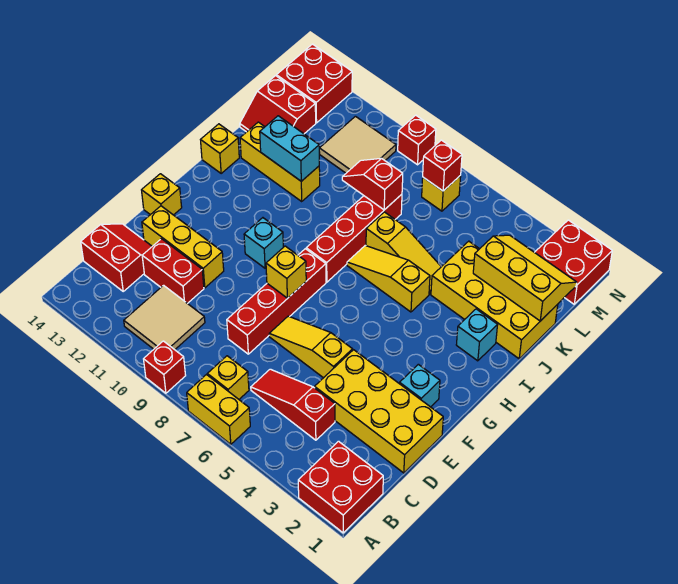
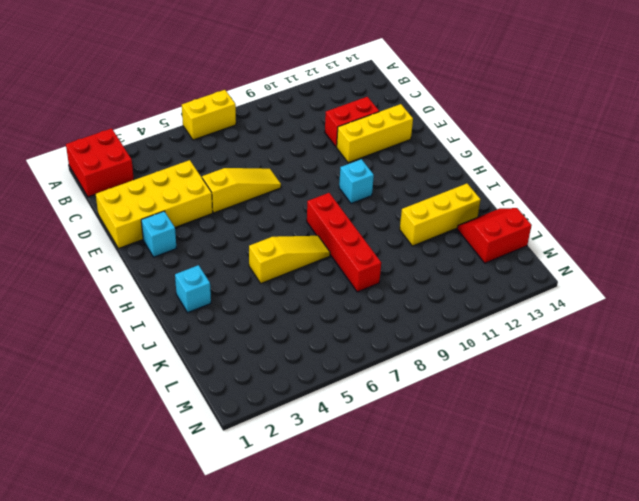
none -> red brick A9 level 1
none -> yellow brick B7 level 1
none -> tan tile B10:C11 level 1
none -> red slope C4:C6 level 1 top 4

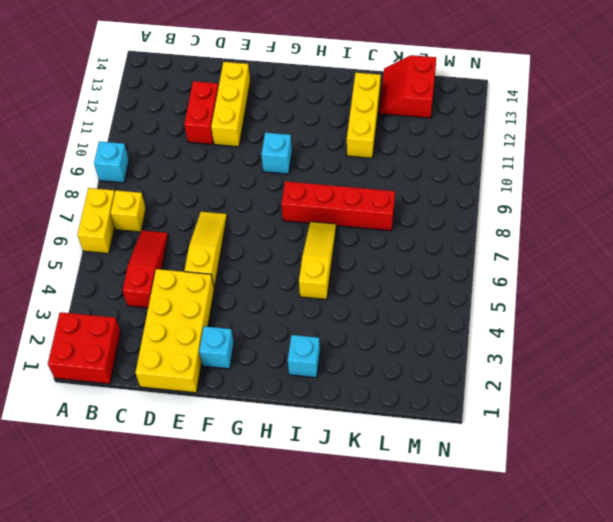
cyan brick A9 level 1 -> red brick A9 level 1
none -> tan tile B10:C11 level 1
none -> red slope C13:D14 level 1 top C
none -> red brick D8:G8 level 1
none -> yellow brick F14 level 1

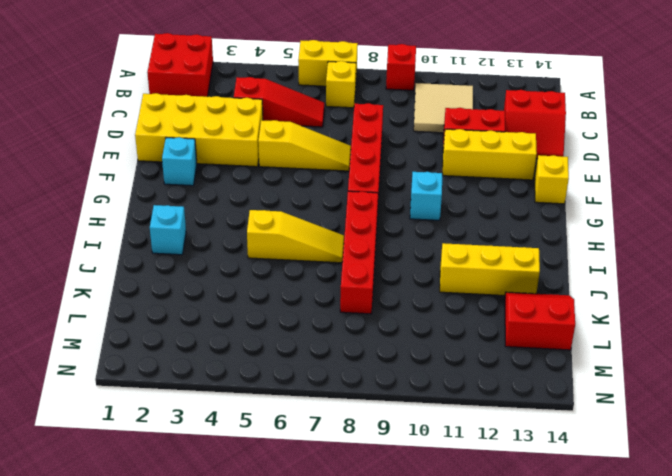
none -> yellow brick I14 level 1
none -> yellow brick J1:K4 level 1
none -> yellow slope J5:J7 level 1 top 7
none -> tan tile L10:M11 level 1

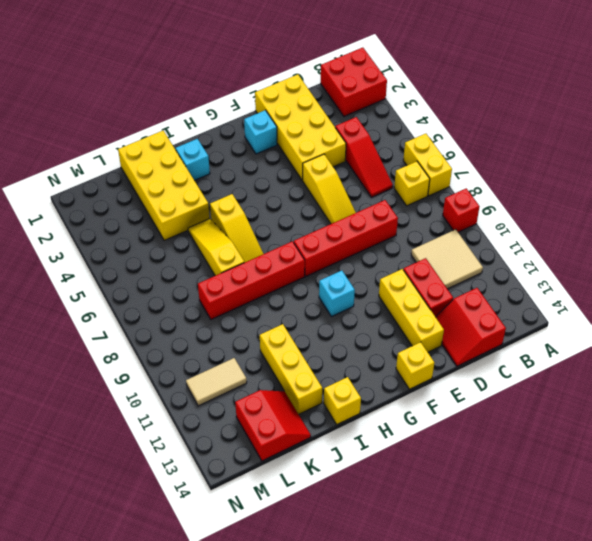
tan tile L11:M11 level 1 -> tan tile L10:M11 level 1
none -> red brick M1:N2 level 1
none -> yellow brick M7 level 1
none -> red brick M13:N14 level 1
none -> red brick N9 level 1

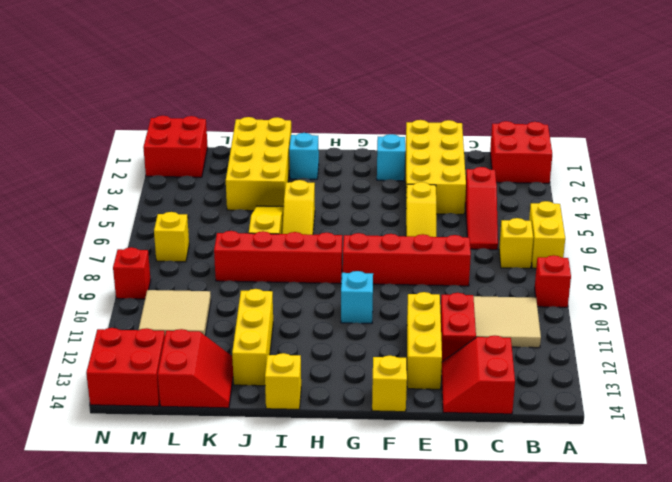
none -> yellow brick F8 level 2
none -> cyan brick J11:J12 level 2
none -> yellow slope K1:L3 level 2 top K
none -> red slope K8:K9 level 2 top 8

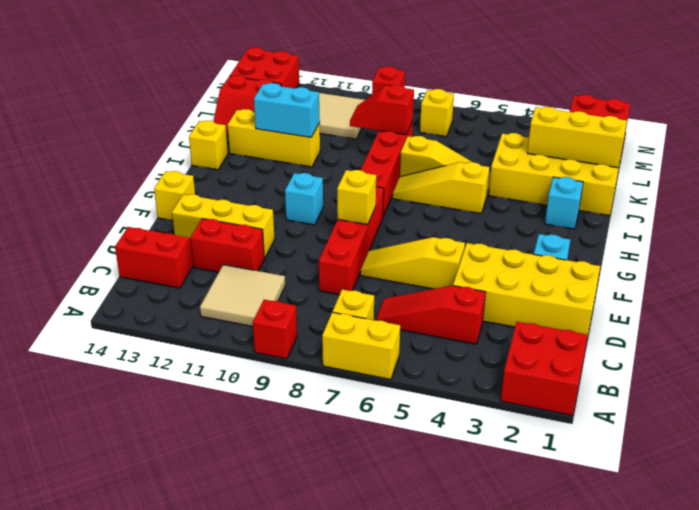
none -> red brick M7 level 2

